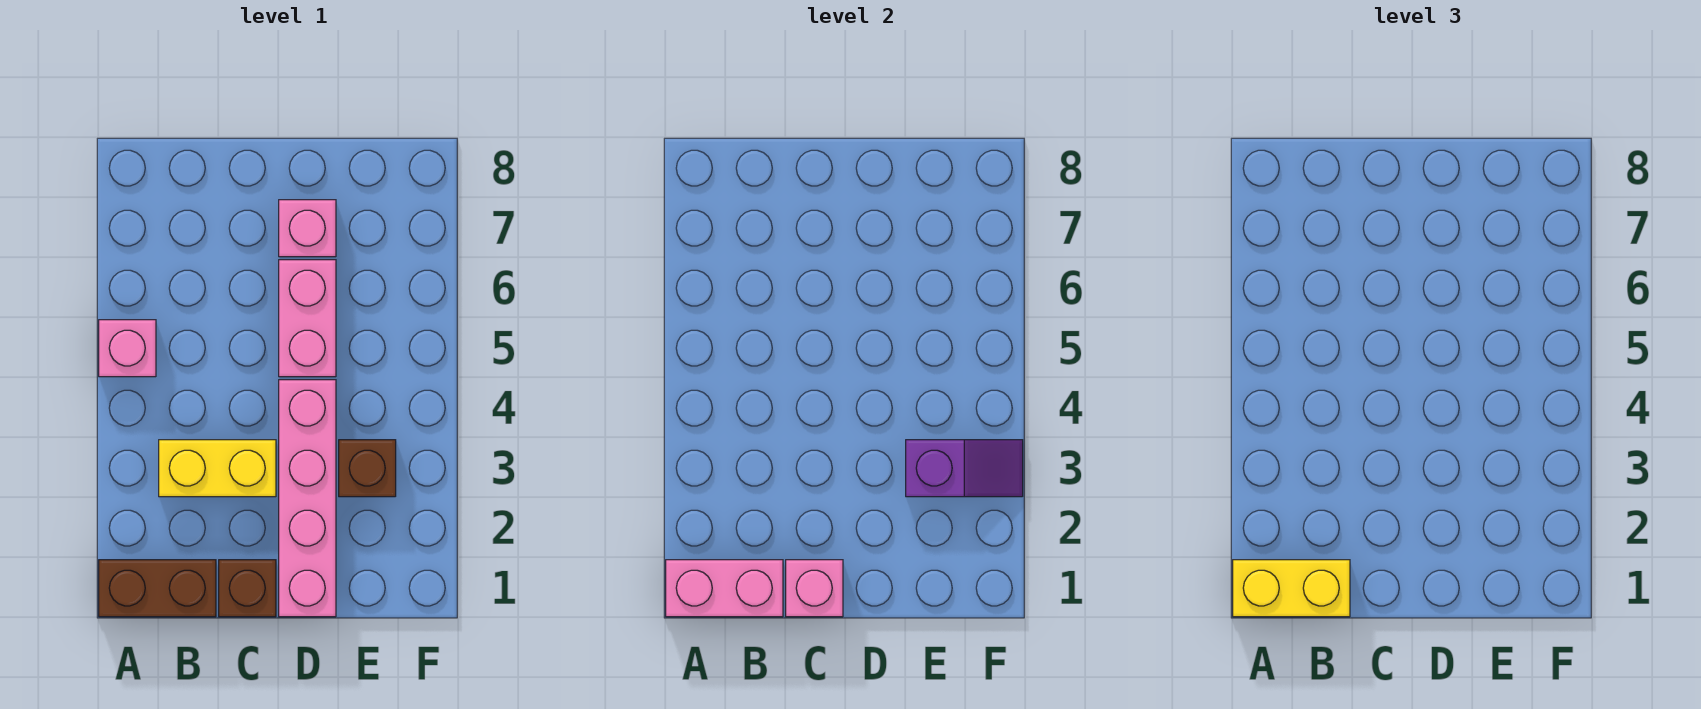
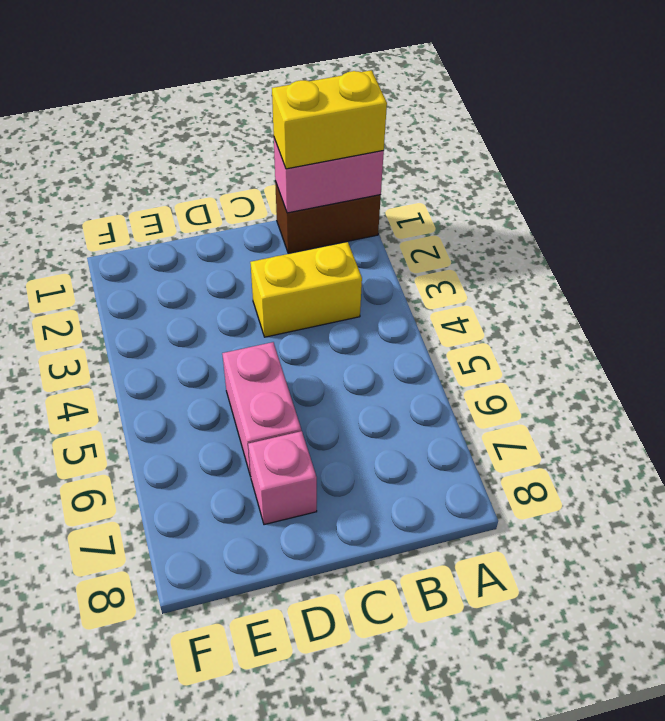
none -> pink brick A5 level 1
none -> brown brick C1 level 1
none -> pink brick D1:D4 level 1

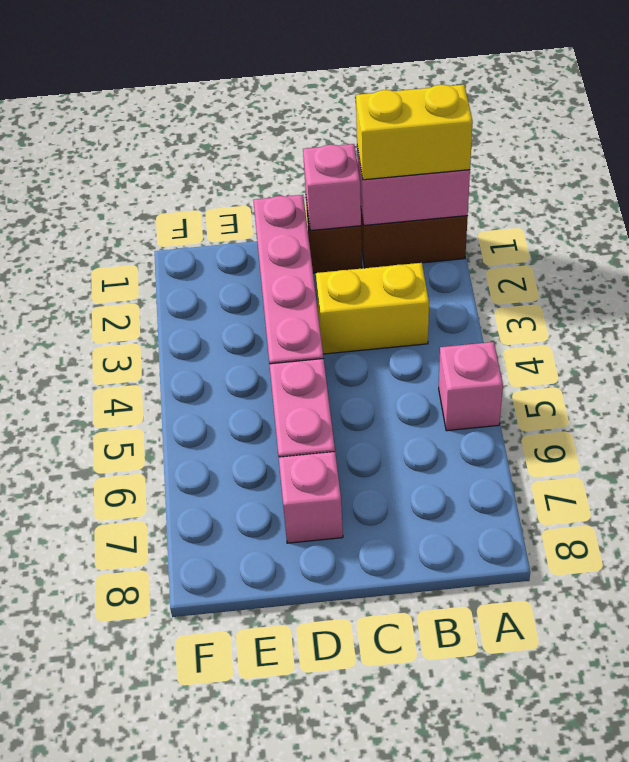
none -> brown brick E3 level 1
none -> purple slope E3:F3 level 2 top E

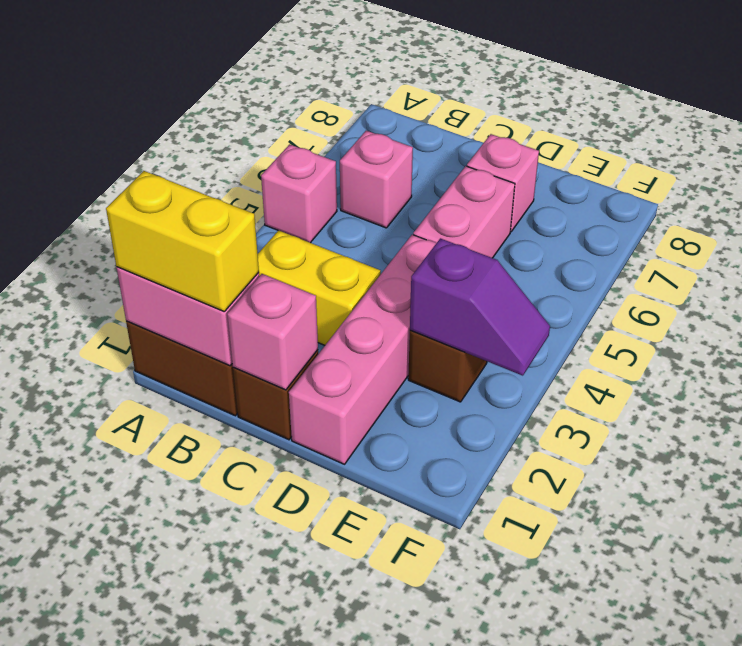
pink brick B6 level 1 -> none

